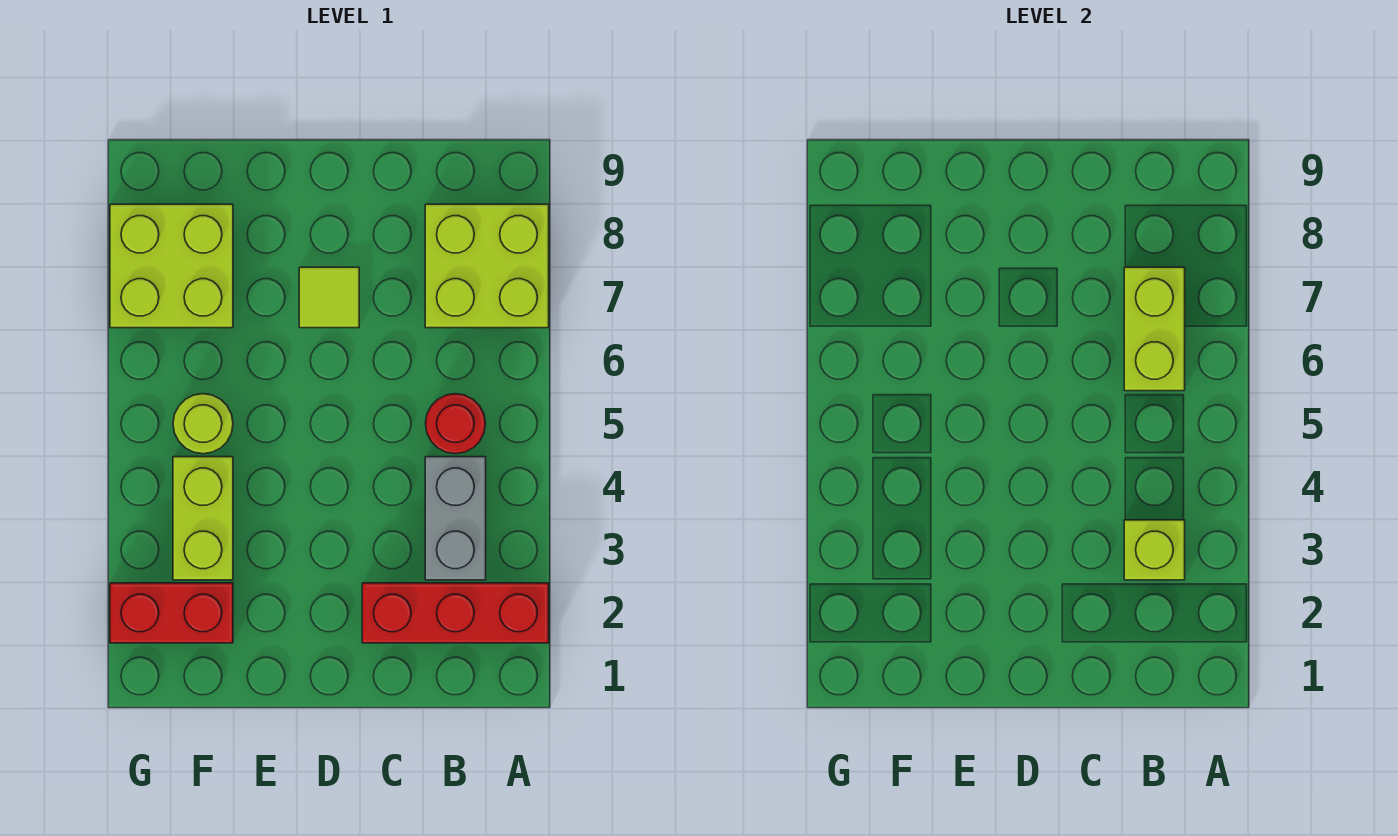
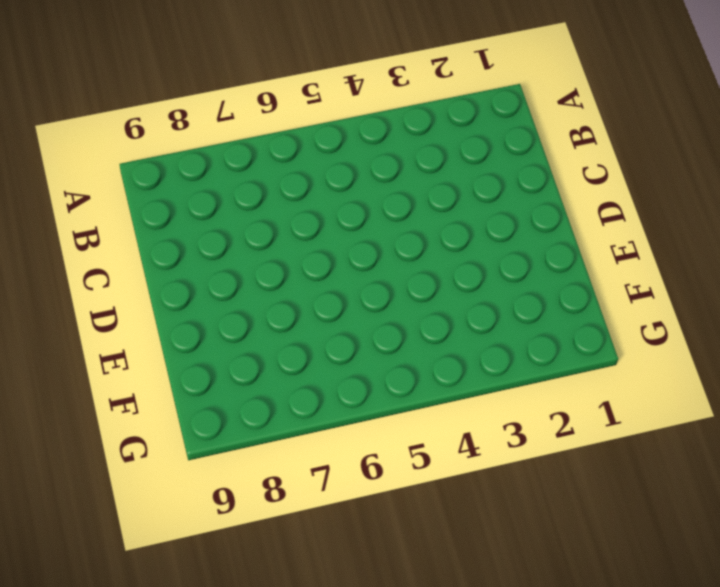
none -> red brick A2:C2 level 1
none -> lime brick A7:B8 level 1

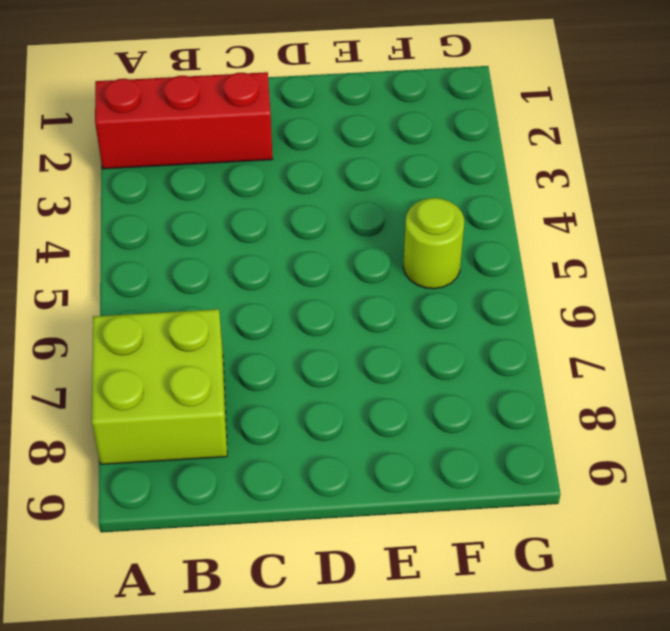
none -> grey brick B3:B4 level 1
none -> red round brick B5 level 1

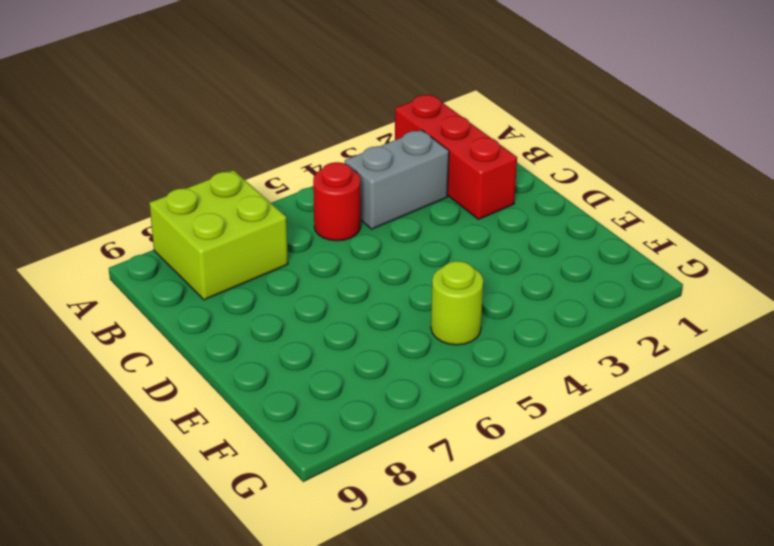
none -> lime tile D7 level 1
none -> red brick F2:G2 level 1

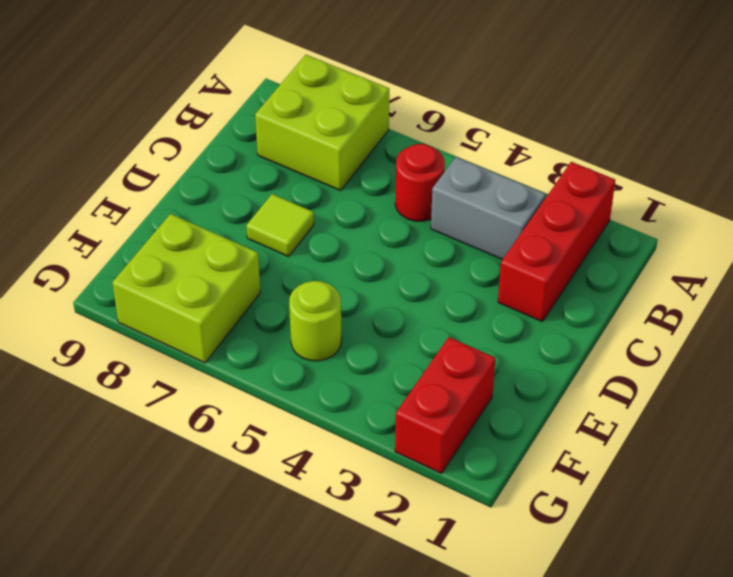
none -> lime brick F3:F4 level 1
none -> lime brick B3 level 2

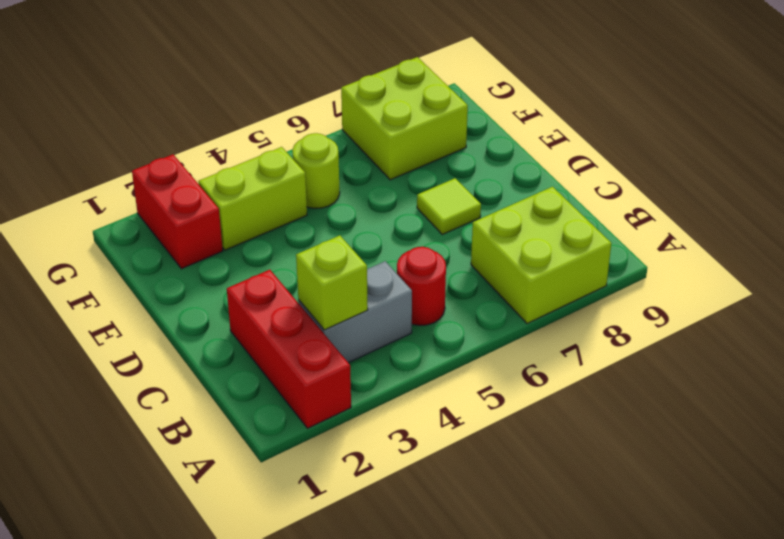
none -> lime brick B6:B7 level 2

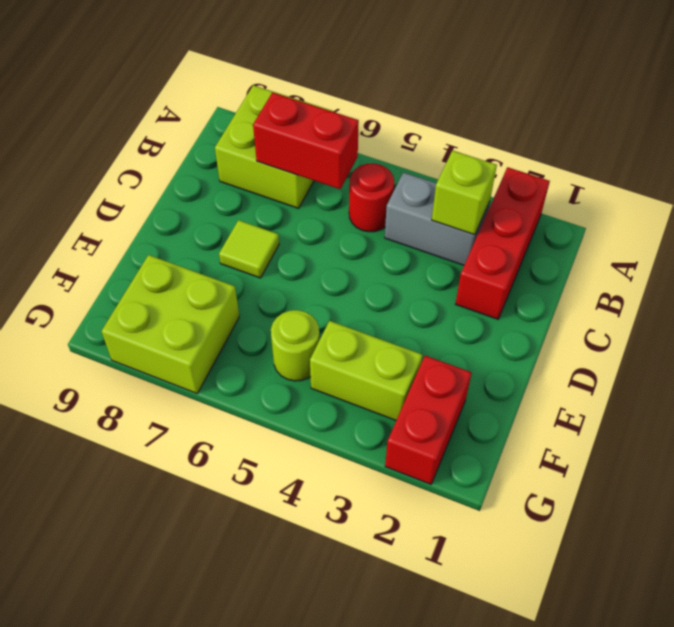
red brick B6:B7 level 2 -> lime brick B6:B7 level 2

